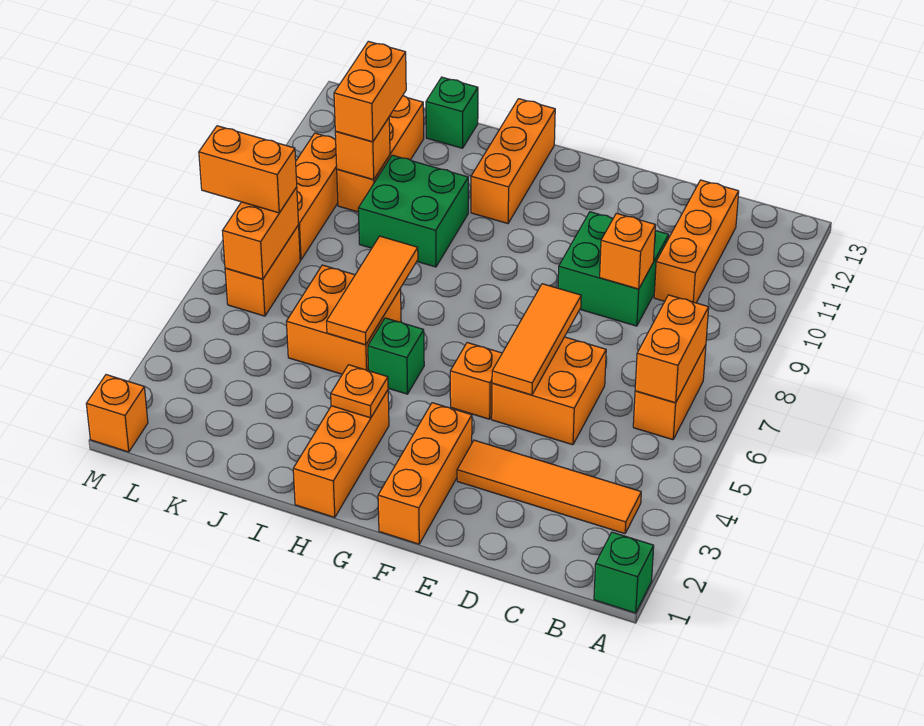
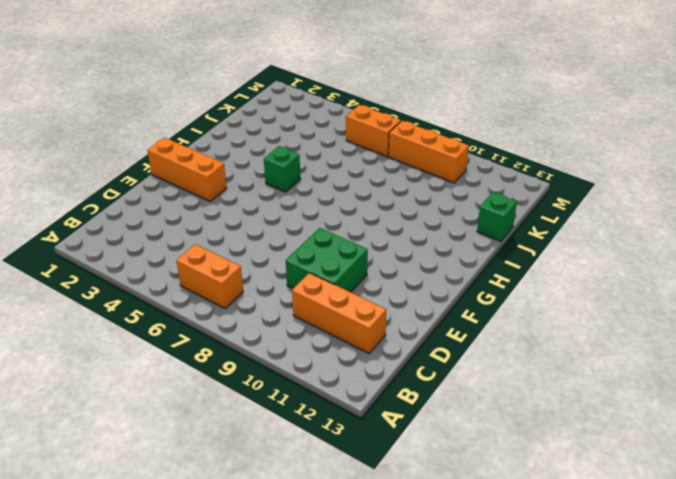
none -> green brick A1 level 1
none -> orange tile B3:E3 level 1
none -> orange brick D5:E6 level 1

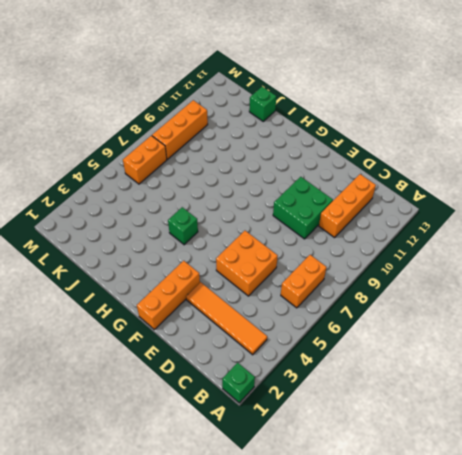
none -> orange brick F5 level 1
none -> orange brick H1:H3 level 1
none -> orange brick H11:H13 level 1

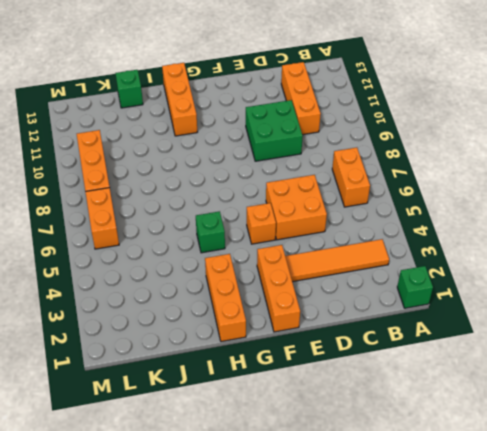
none -> orange brick I5:J6 level 1
none -> green brick I9:J10 level 1
none -> orange brick K10:K12 level 1

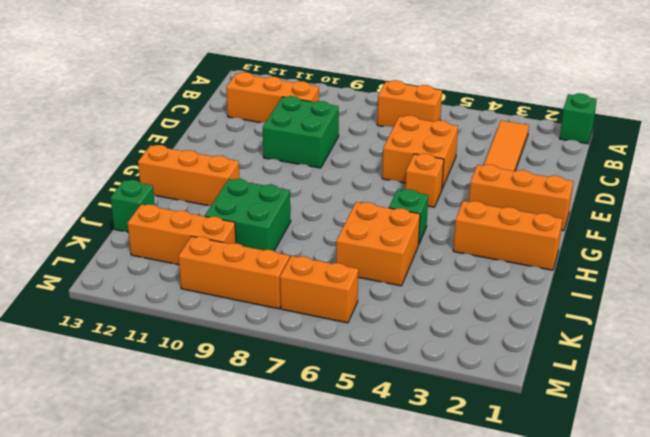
none -> orange brick M1 level 1
none -> orange brick B6:B7 level 2
none -> orange brick D9 level 2

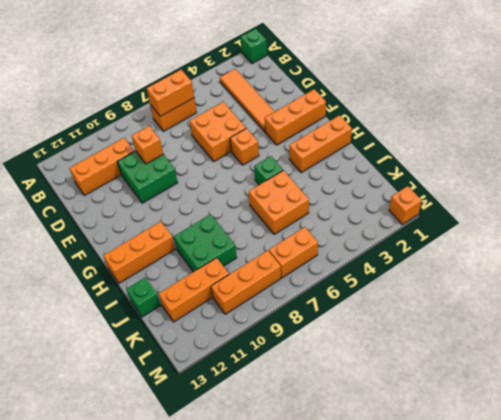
none -> orange tile E5:E7 level 2
none -> orange plate H3 level 2
none -> orange tile I5:I7 level 2

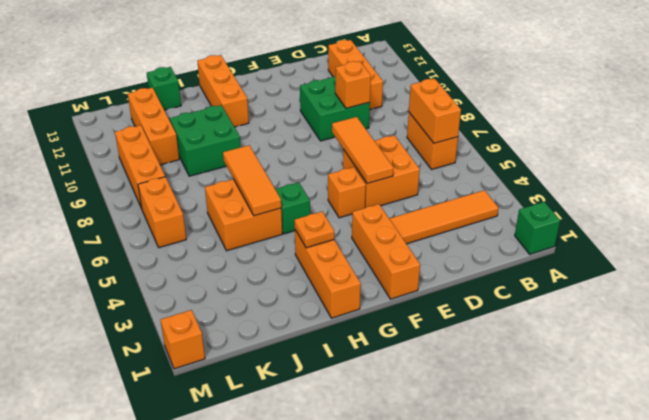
none -> orange brick K10 level 2
none -> orange brick L6:L7 level 2
none -> orange brick K10:K11 level 3

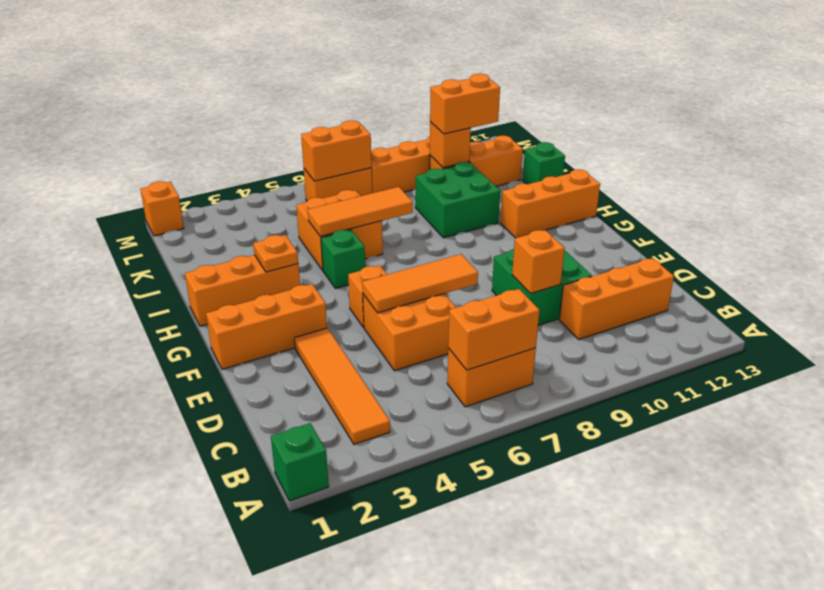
none -> orange brick L7:M7 level 3

